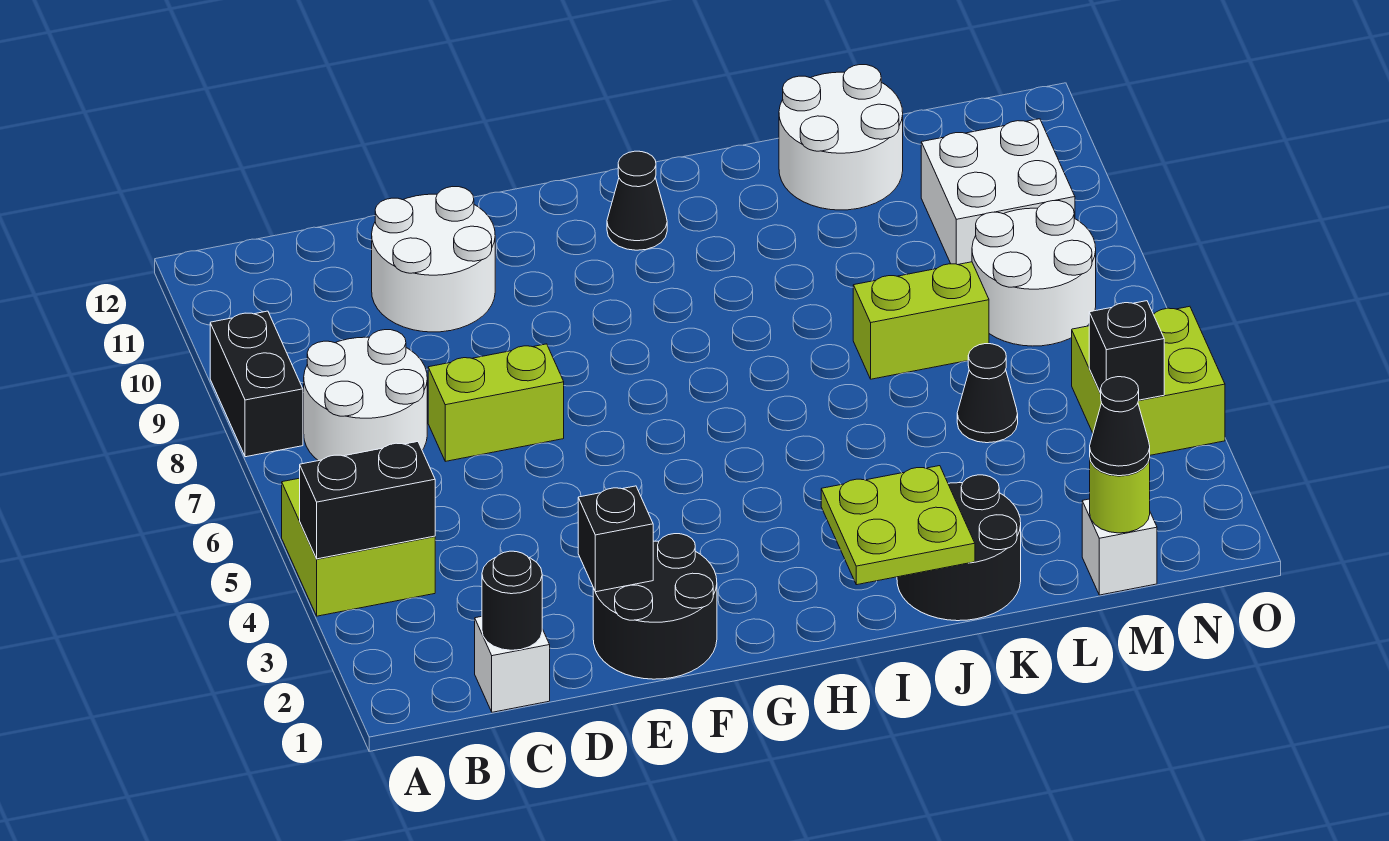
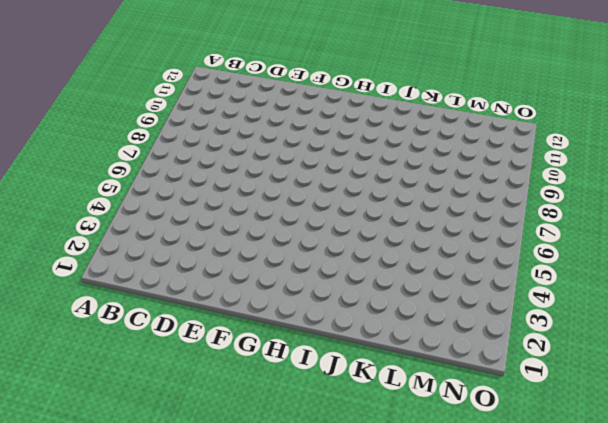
none -> lime brick A4:B5 level 1
none -> black brick A8:A9 level 1
none -> white round brick B7:C8 level 1

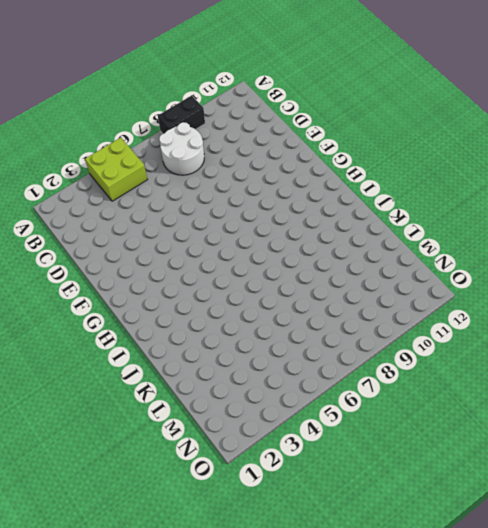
none -> white brick C1 level 1
none -> lime brick D7:E7 level 1
none -> white round brick D10:E11 level 1

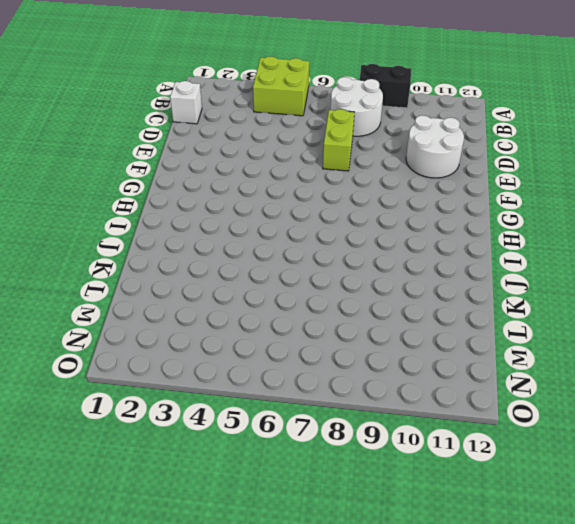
none -> black round brick E1:F2 level 1
none -> black cone H11 level 1
none -> black round brick J1:K2 level 1

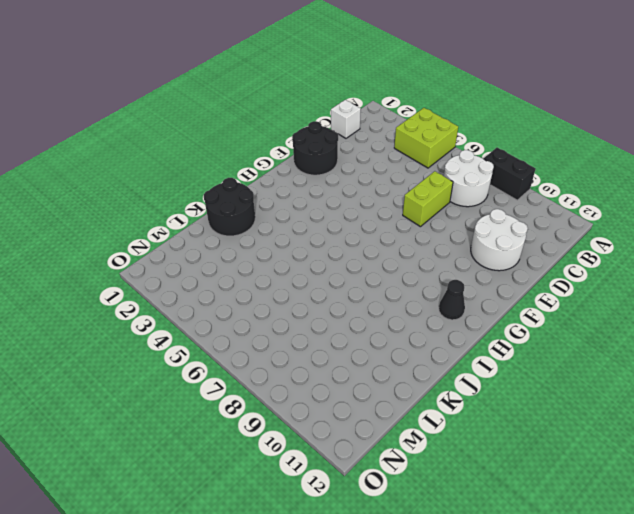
none -> lime brick K7:L7 level 1
none -> white round brick K11:L12 level 1
none -> black cone L5 level 1

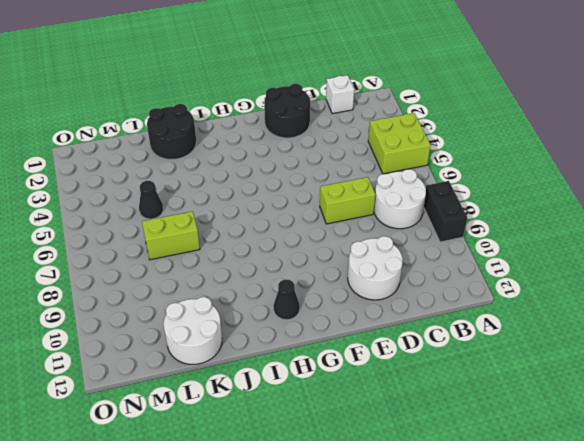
none -> white brick M1 level 1
none -> white round brick M7:N8 level 1
none -> white brick M9:N10 level 1

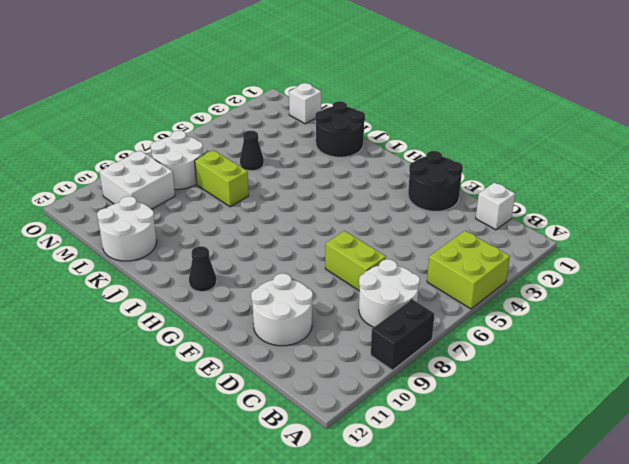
none -> lime brick N4:O5 level 1
none -> black brick A4:B4 level 2
none -> black round brick C1 level 2

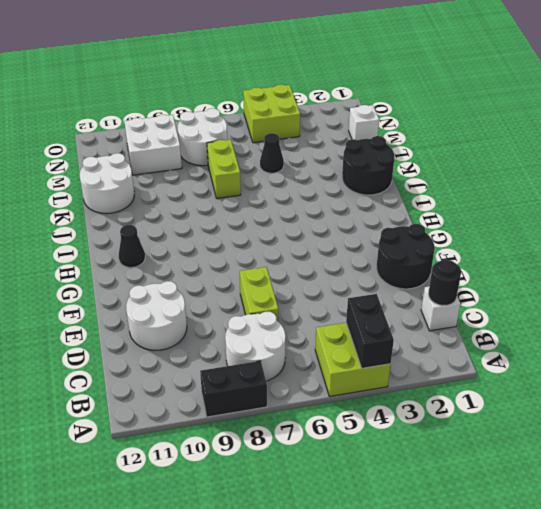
none -> black brick E2 level 2
none -> lime plate I1:J2 level 2
none -> lime round brick M1 level 2

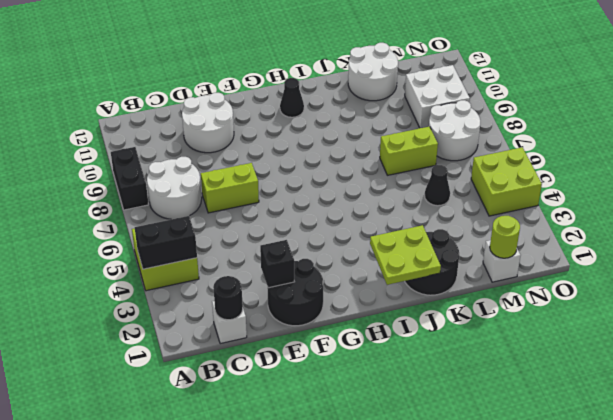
none -> black brick N4 level 2
none -> black cone M1 level 3

